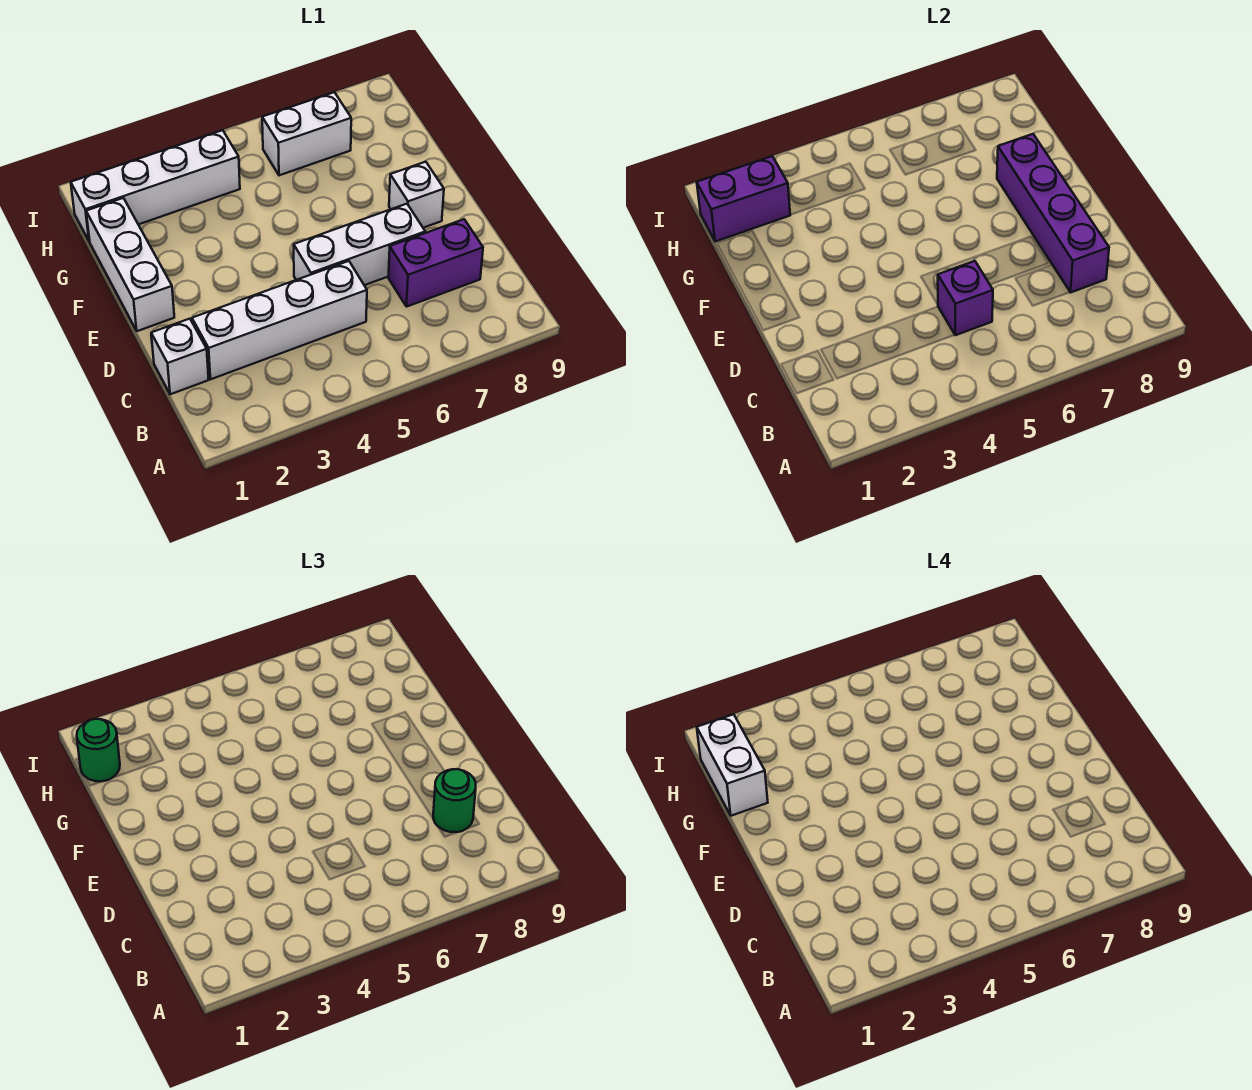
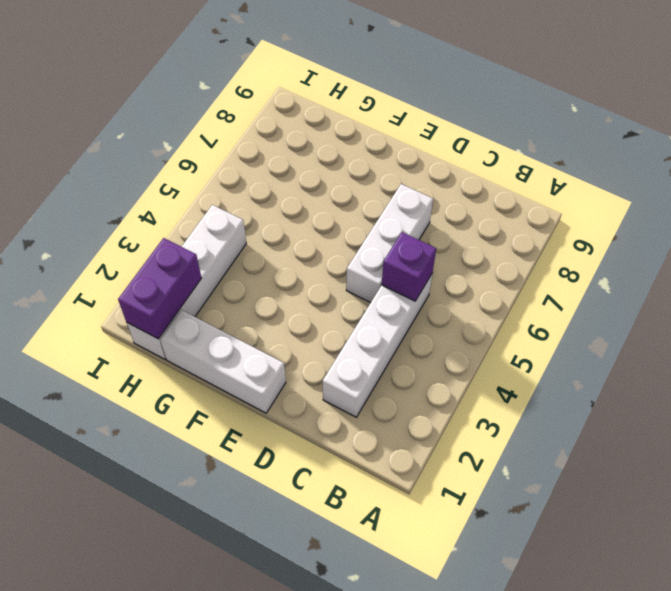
none -> white brick C1 level 1
none -> purple brick C7:C8 level 1
none -> white brick E8 level 1

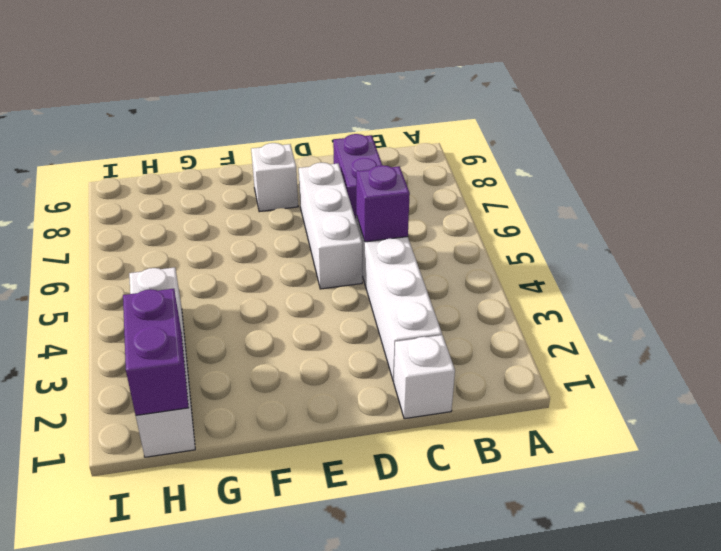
none -> white brick E1:G1 level 1
none -> white brick H6:H7 level 1
none -> purple brick C8:F8 level 2

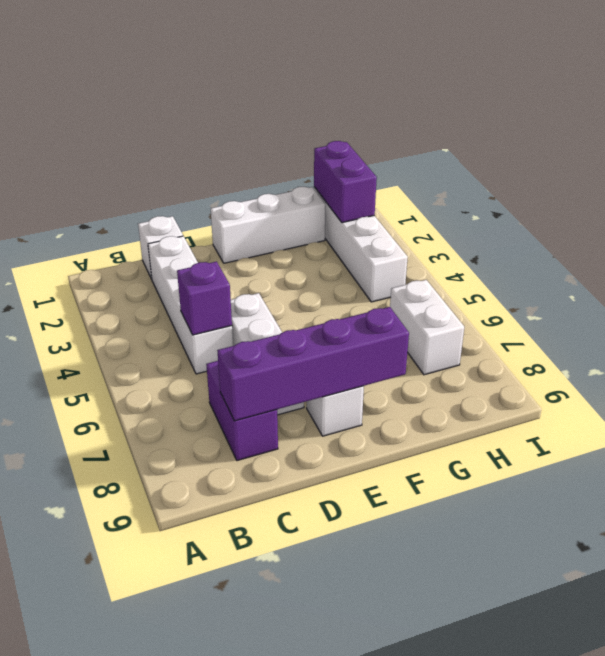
none -> green round brick C8 level 3
none -> green round brick H1 level 3
none -> white brick G1:H1 level 4

